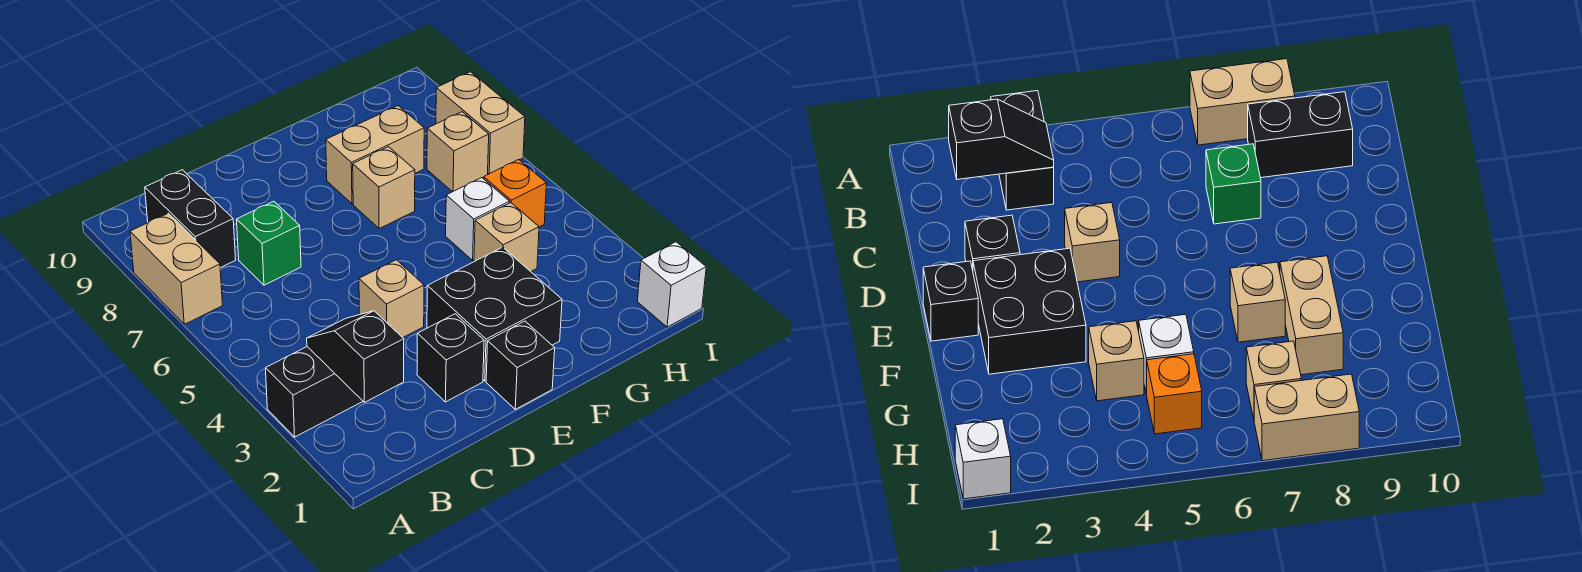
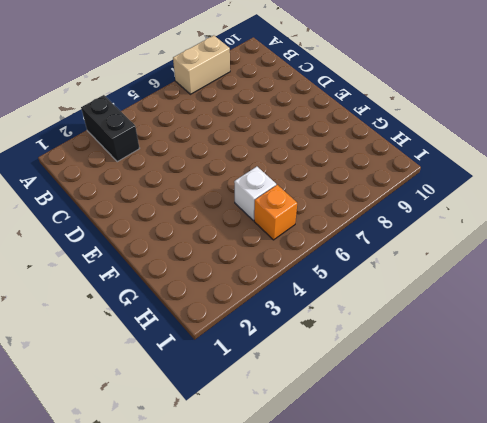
none -> black brick B8:B9 level 1
none -> green brick C7 level 1
none -> black brick D2 level 1

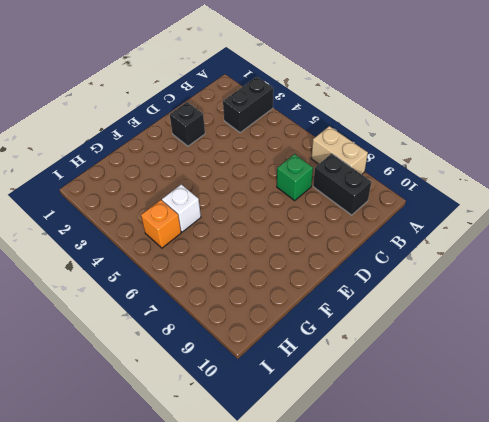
none -> tan brick D4 level 1
none -> black brick E1 level 1
none -> black brick E2:F3 level 1

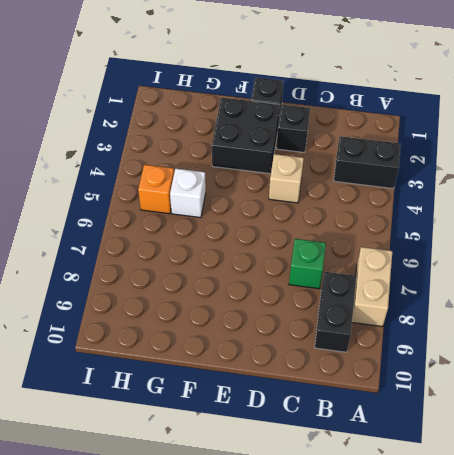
none -> tan brick F7 level 1
none -> tan brick F8:G8 level 1
none -> tan brick G4 level 1

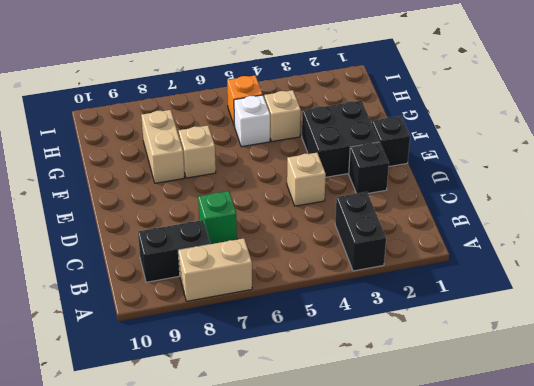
none -> tan brick H7 level 1
none -> white brick I1 level 1
none -> tan brick I7:I8 level 1

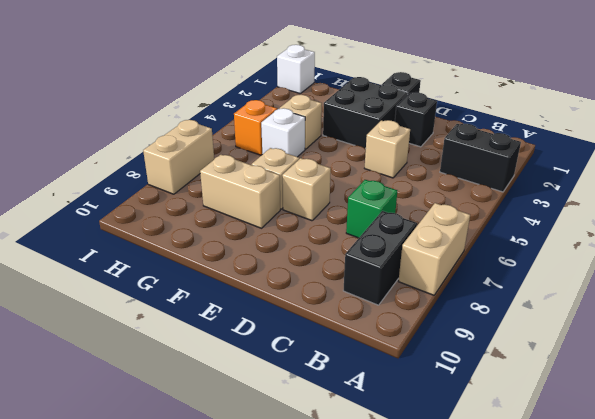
tan brick E7 level 1 -> tan brick H7 level 1
none -> black slope B2:B3 level 2 top 2

